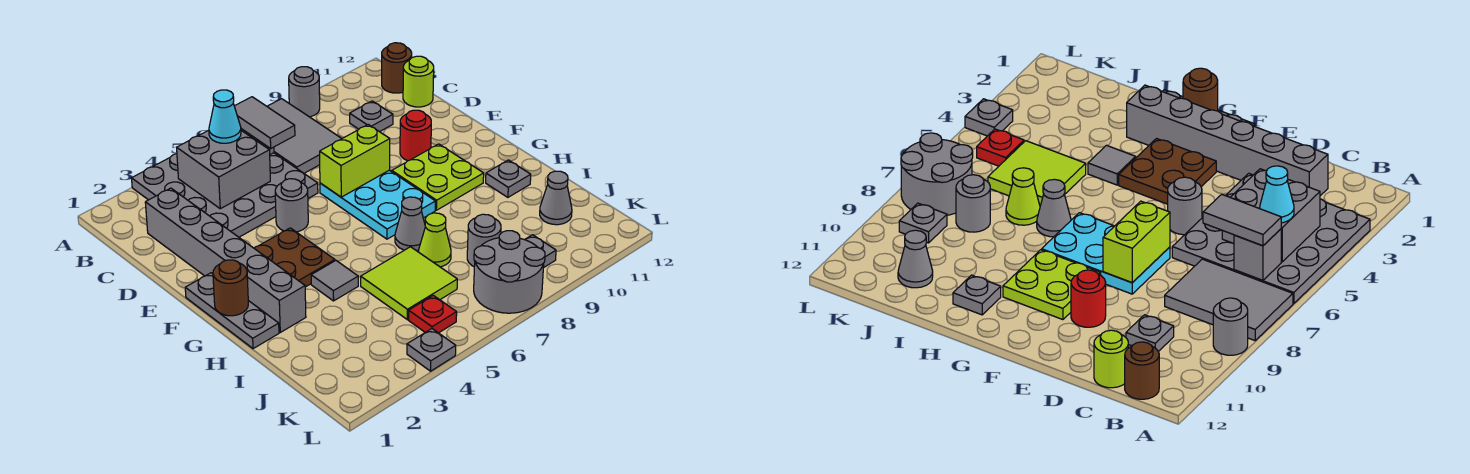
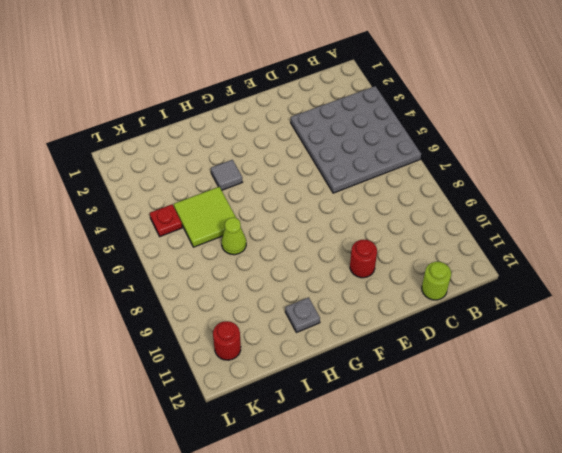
red round brick K11 level 1 -> none
none -> grey tile A7:C8 level 1
none -> grey round brick A9 level 1
none -> brown round brick B12 level 1
none -> grey brick C2:H2 level 1

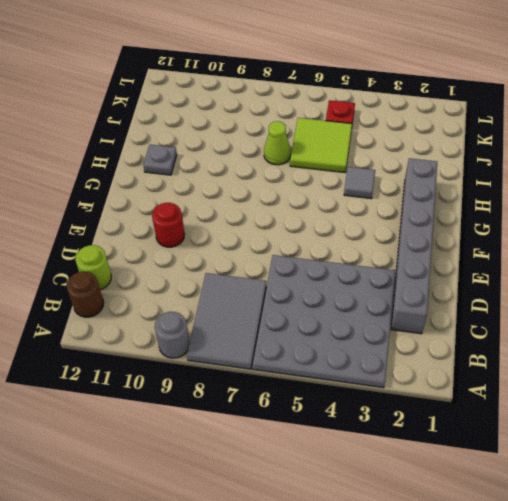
none -> grey plate C10 level 1
none -> grey round brick E5 level 1
none -> cyan plate E7:G8 level 1
none -> grey plate F1:H1 level 1

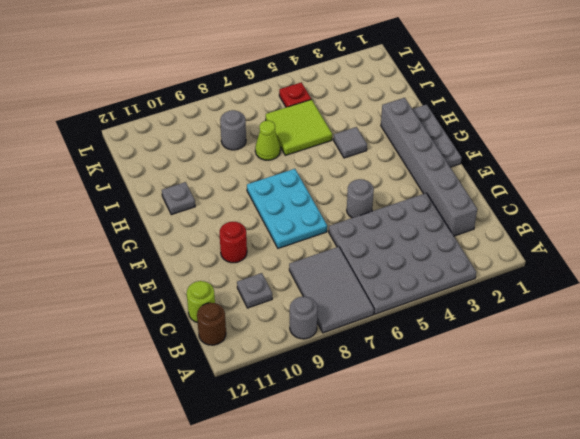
none -> brown plate F3:G4 level 1
none -> lime plate F9:G10 level 1
none -> grey cone H7 level 1
none -> grey cone J11 level 1

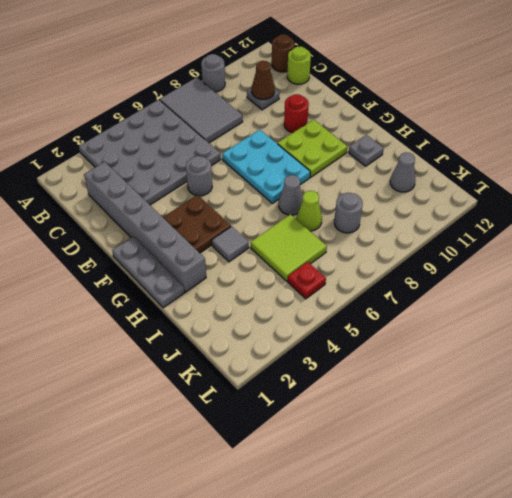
brown cone C10 level 2 -> none
none -> grey round brick K7:L8 level 1
none -> grey plate K9 level 1
none -> grey plate L4 level 1
none -> grey brick B4:C5 level 2

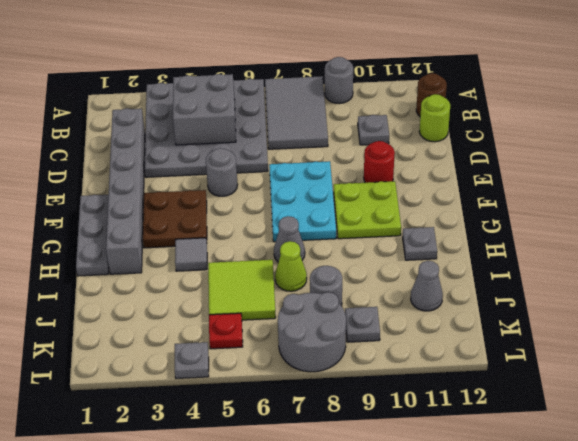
none -> grey brick B6 level 2
none -> lime brick E7:E8 level 2
none -> brown round brick G1 level 2
none -> cyan cone B5 level 3

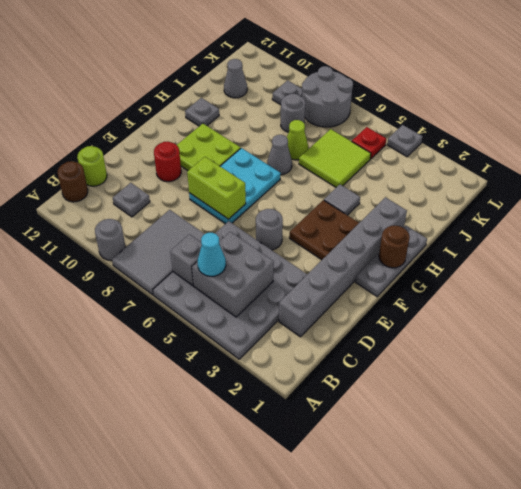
none -> grey tile B6:C6 level 3

